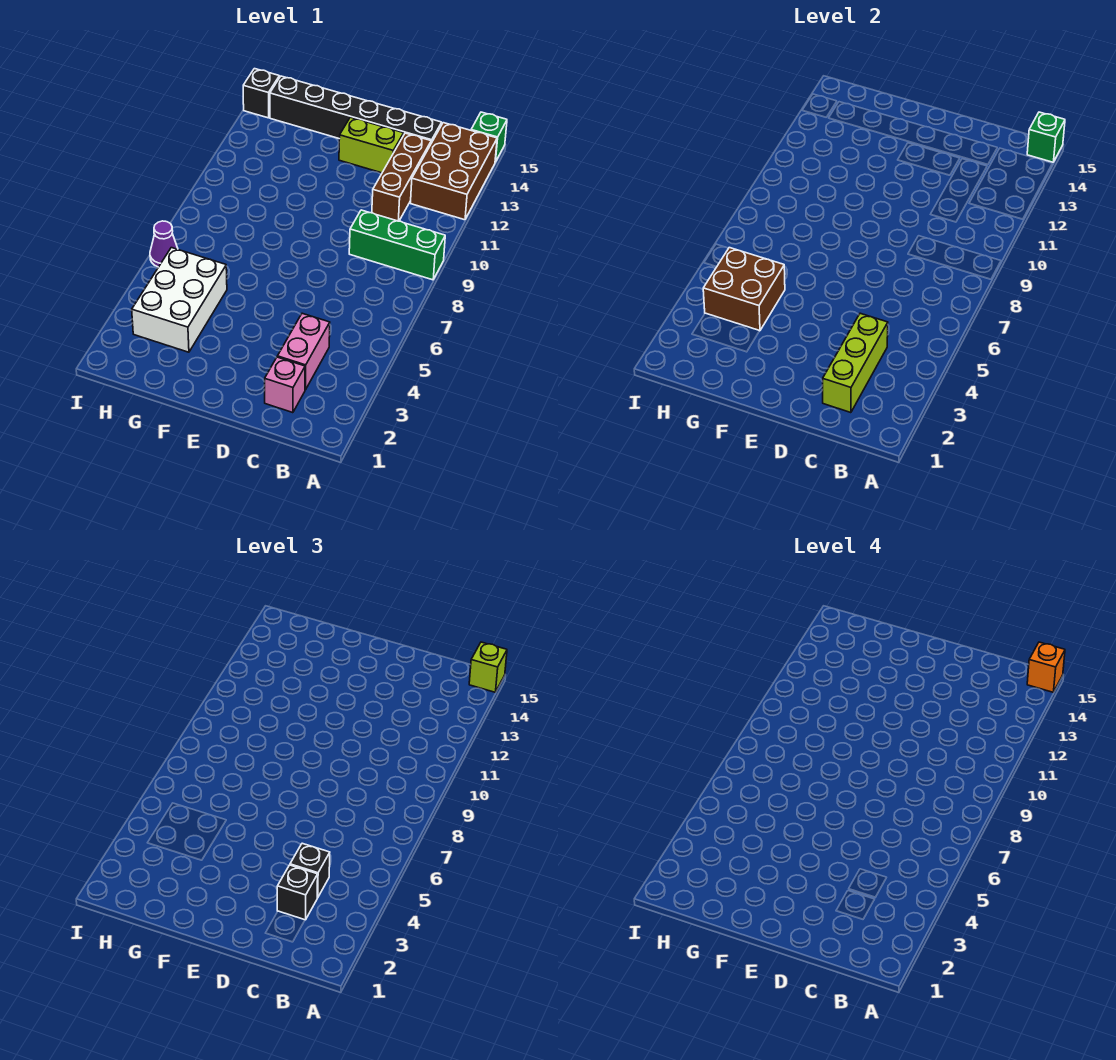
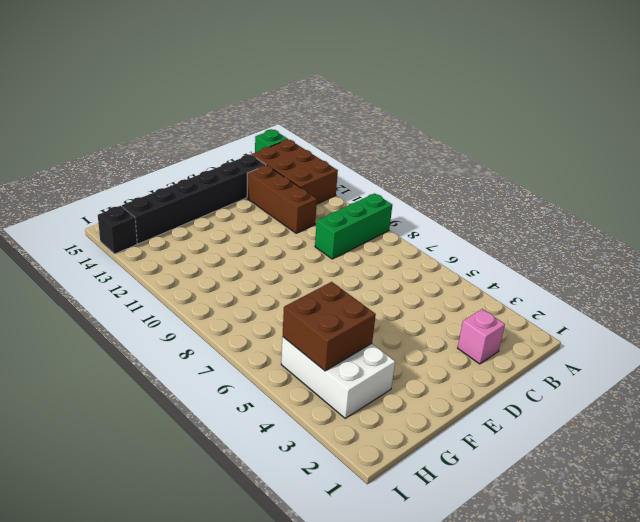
none -> pink brick C3:C4 level 1
none -> lime brick D13:E13 level 1
none -> purple cone I6 level 1

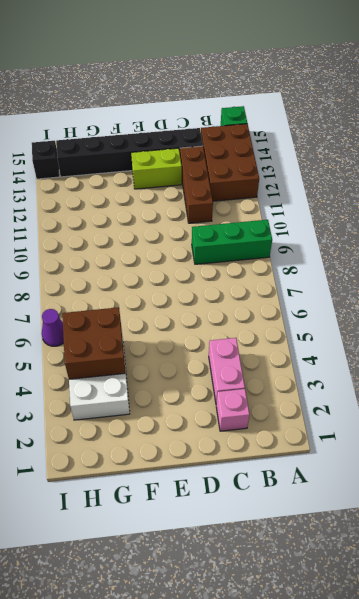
none -> green brick A15 level 2
none -> lime brick C2:C4 level 2
none -> lime brick A15 level 3

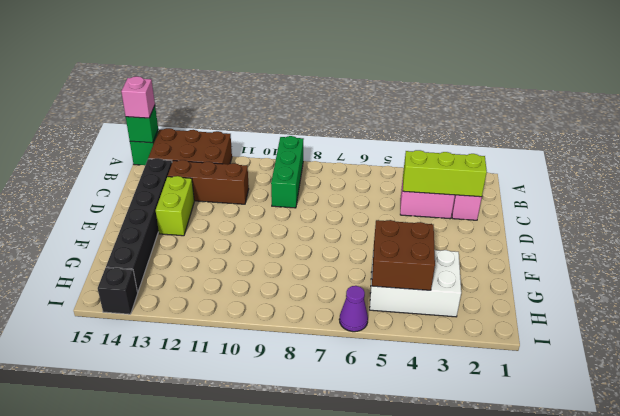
pink brick A15 level 3 -> lime brick A15 level 3
none -> black brick C3 level 3
none -> black brick C4 level 3
none -> orange brick A15 level 4

